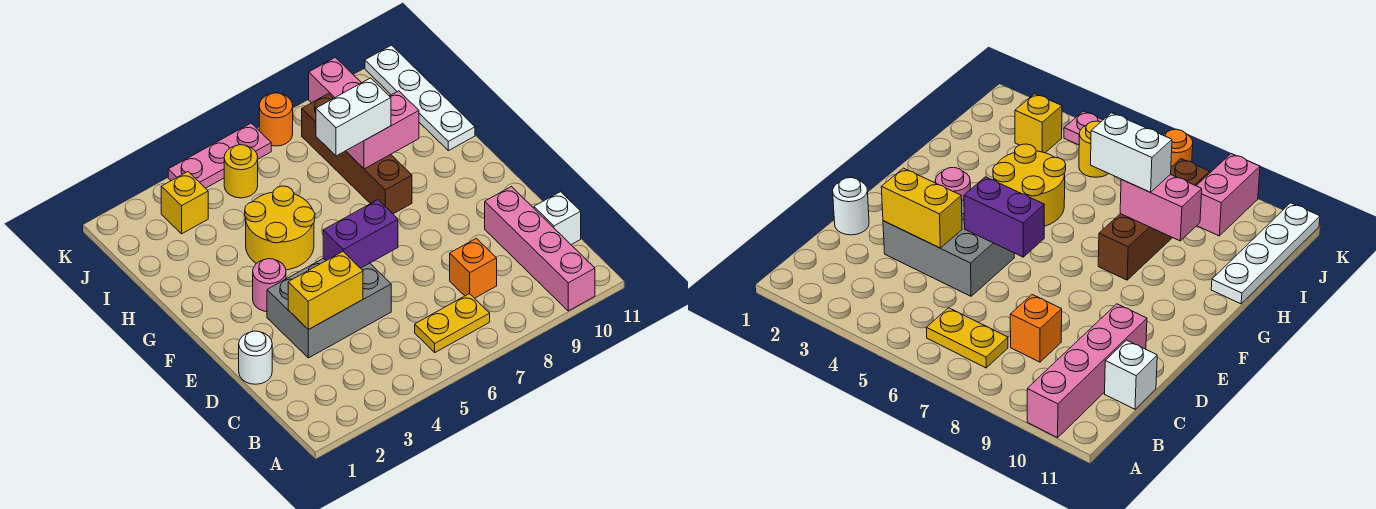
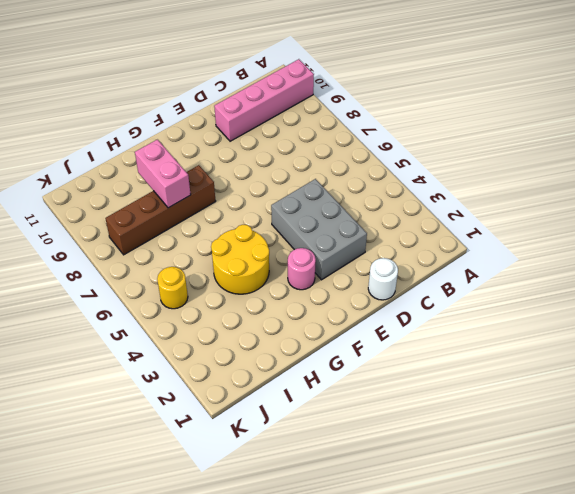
none -> yellow plate B6:B7 level 1
none -> orange brick C8 level 1
none -> white brick C11 level 1

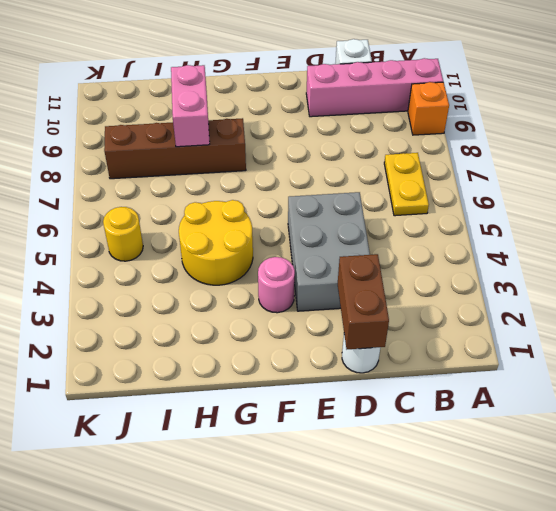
orange brick A9 level 1 -> orange brick C8 level 1
brown brick D1:D2 level 2 -> none
none -> white plate H11:K11 level 1
none -> yellow brick J3 level 1
none -> pink brick J9:K9 level 1

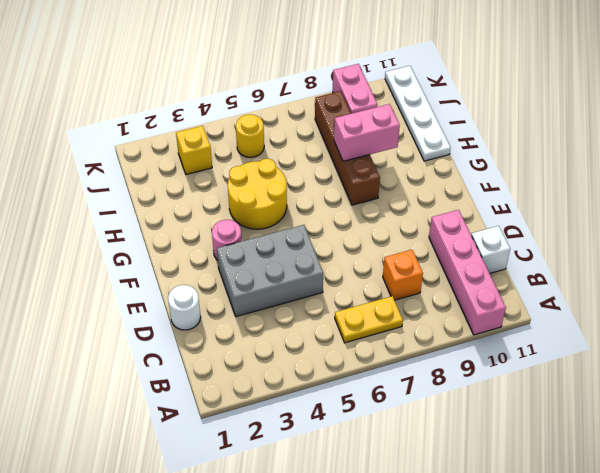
none -> pink plate K4:K6 level 1
none -> orange round brick K7 level 1
none -> yellow brick D3:D4 level 2

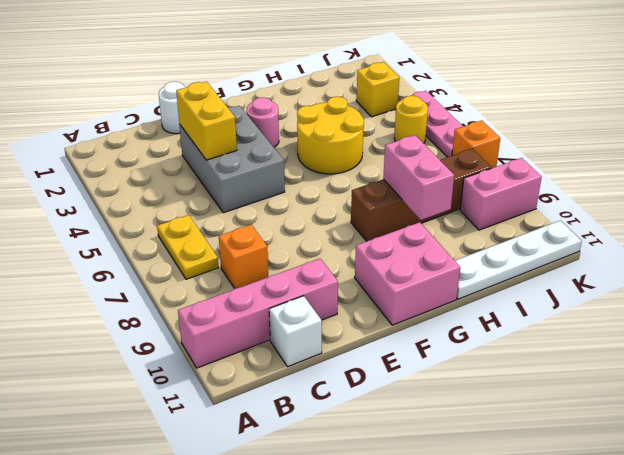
pink brick F10:G11 level 1 -> none
orange brick K7 level 1 -> orange round brick K7 level 1
none -> purple brick E5:E6 level 2
none -> white brick H7:H8 level 3

